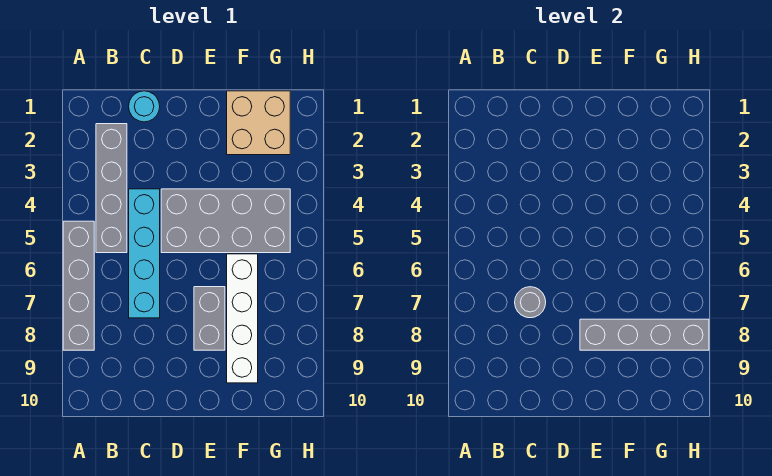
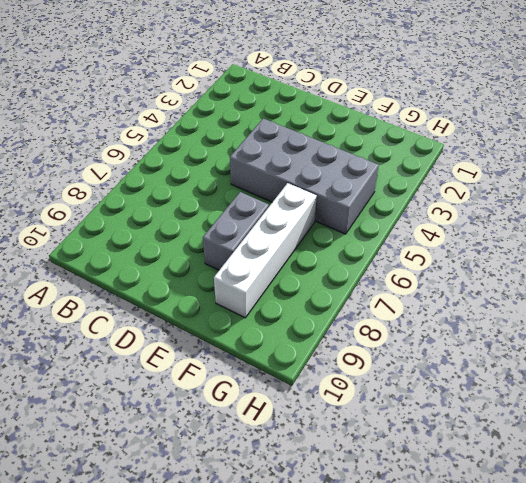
none -> grey brick A5:A8 level 1
none -> grey brick B2:B5 level 1

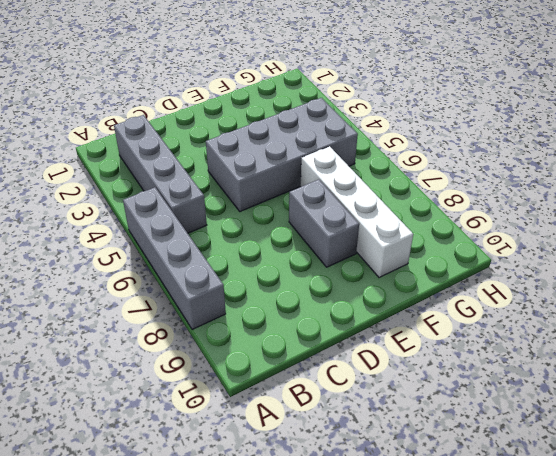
none -> cyan round brick C1 level 1
none -> cyan brick C4:C7 level 1

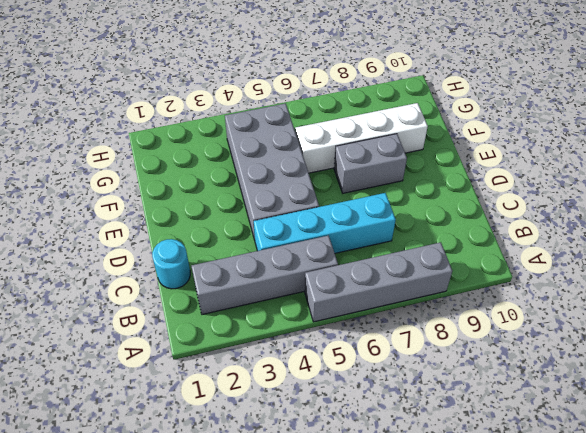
none -> tan brick F1:G2 level 1
none -> grey round brick C7 level 2

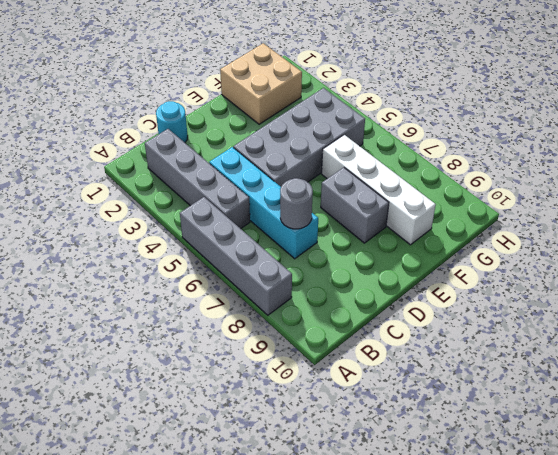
none -> grey brick E8:H8 level 2

